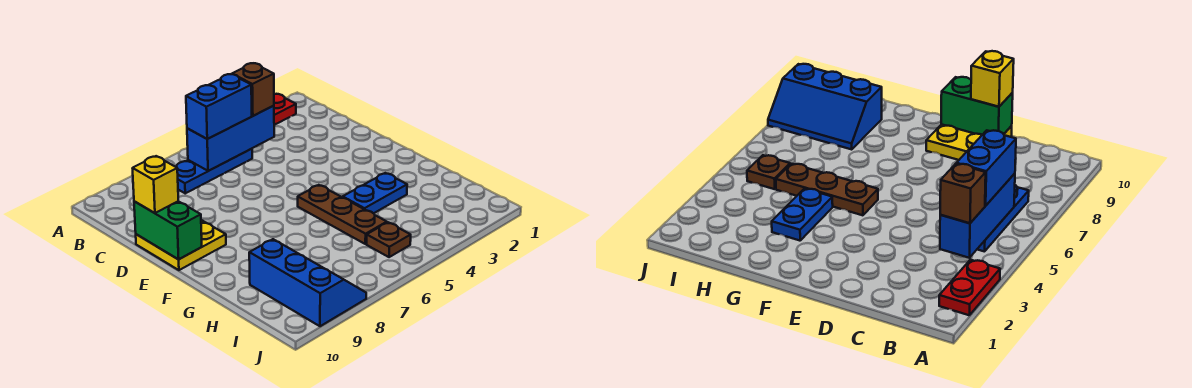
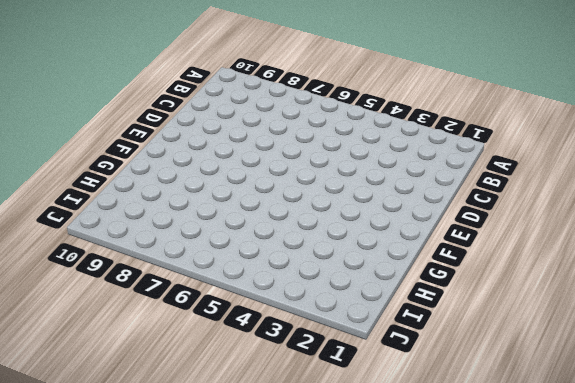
none -> red plate A2:A3 level 1
none -> blue plate B5:B7 level 1
none -> yellow plate D9:E10 level 1

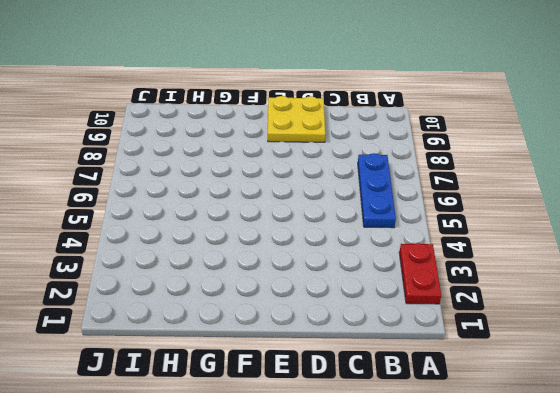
none -> brown plate F5:H5 level 1
none -> blue plate G3:G4 level 1
none -> blue slope H8:J9 level 1 top 9

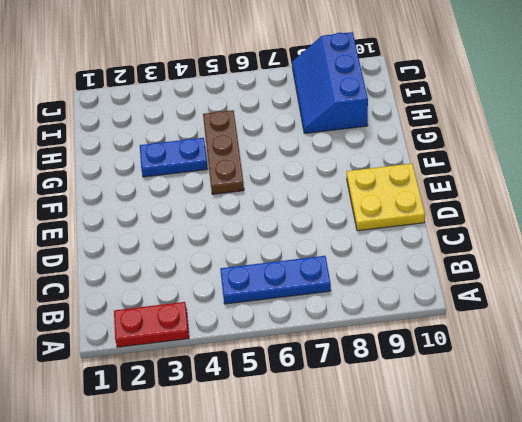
none -> brown plate I5 level 1
none -> blue brick B4:B6 level 2
none -> green brick D10:E10 level 2

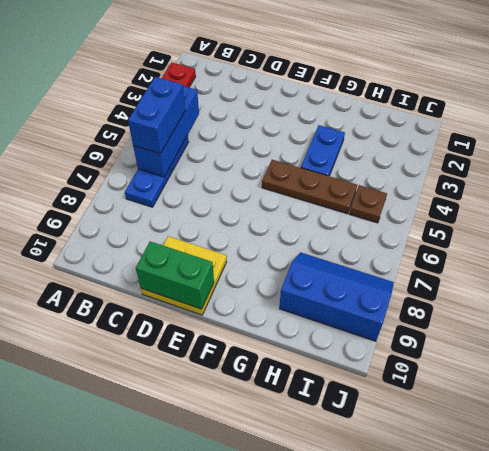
none -> brown brick B4 level 3
none -> yellow brick D10 level 3

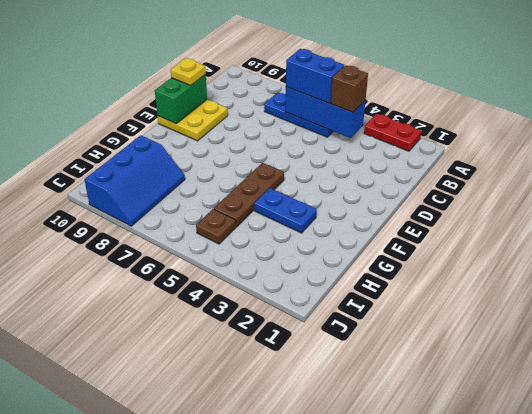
yellow plate D10 level 3 -> yellow brick D10 level 3

